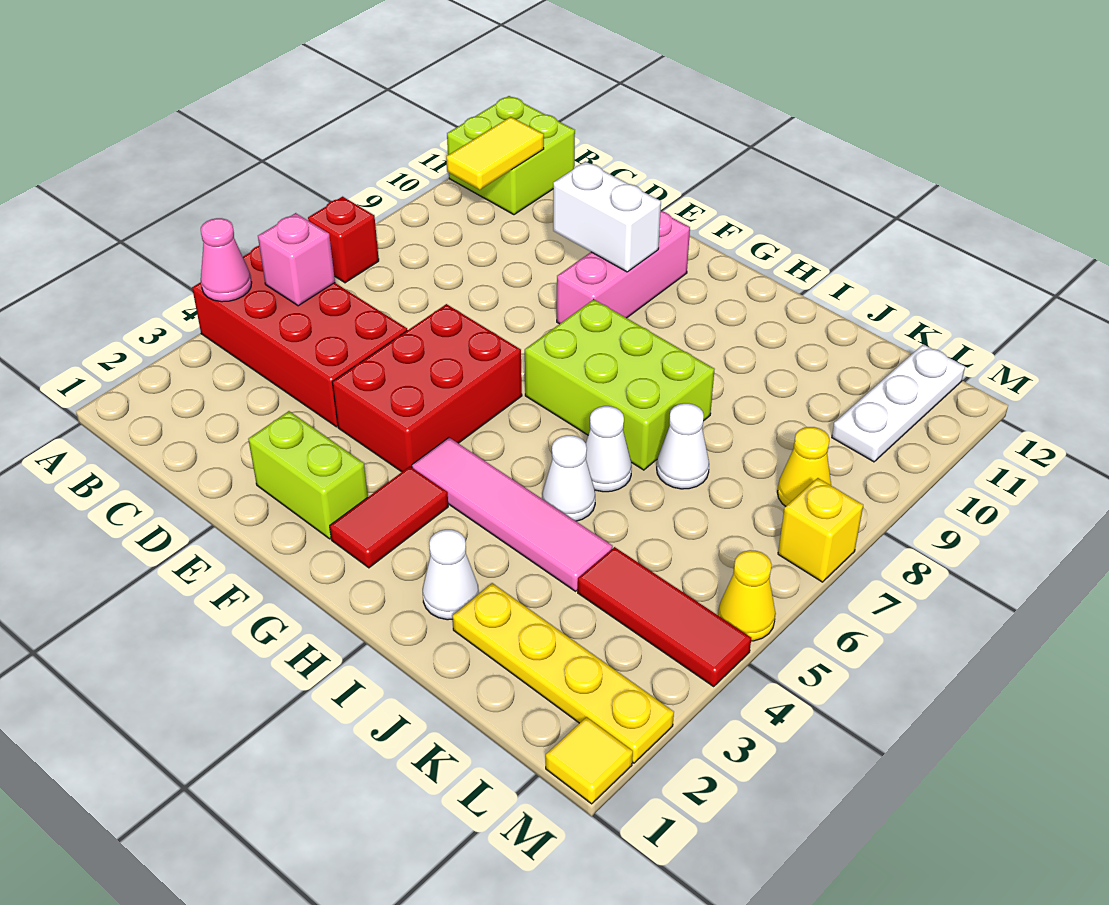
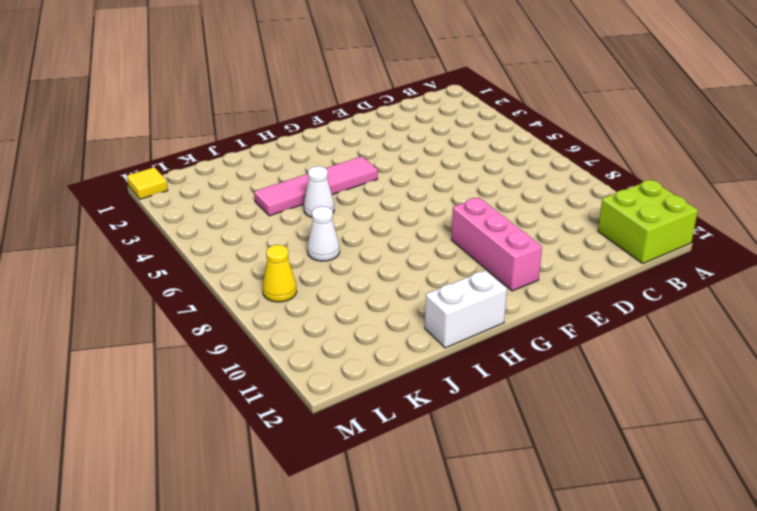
white brick H12:I12 level 1 -> white brick E10:F10 level 2
none -> red brick A4:D5 level 1
none -> red brick A7 level 1
none -> lime brick E2:F2 level 1

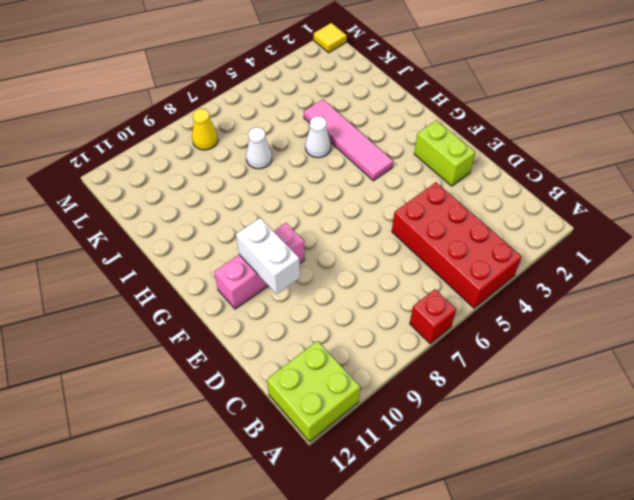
none -> red brick E4:F6 level 1
none -> red tile G2:G3 level 1
none -> lime brick G7:I8 level 1

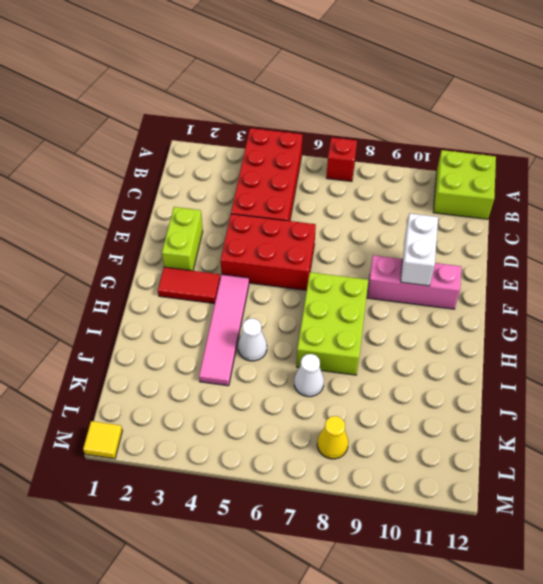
none -> white cone I2 level 1
none -> white cone I6 level 1
none -> yellow plate J2:M2 level 1

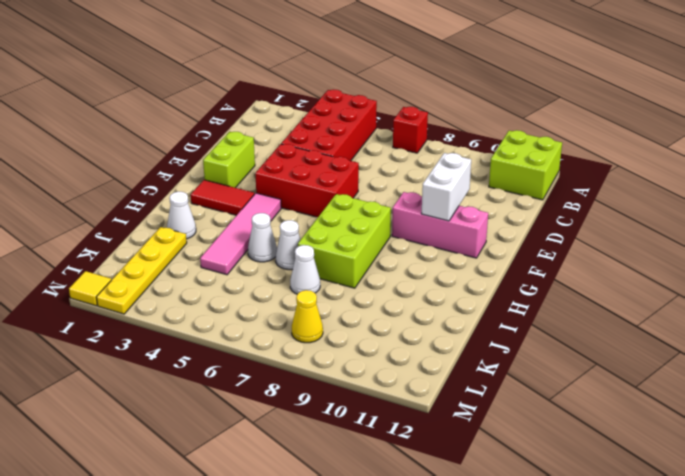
none -> red tile K4:M4 level 1
none -> white plate L10:L12 level 1
none -> yellow cone M5 level 1

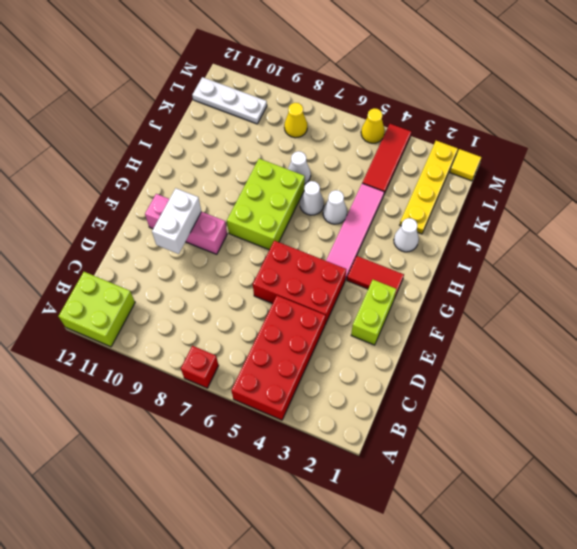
none -> yellow brick M7 level 1
none -> pink cone A4 level 2
none -> pink brick B5 level 2

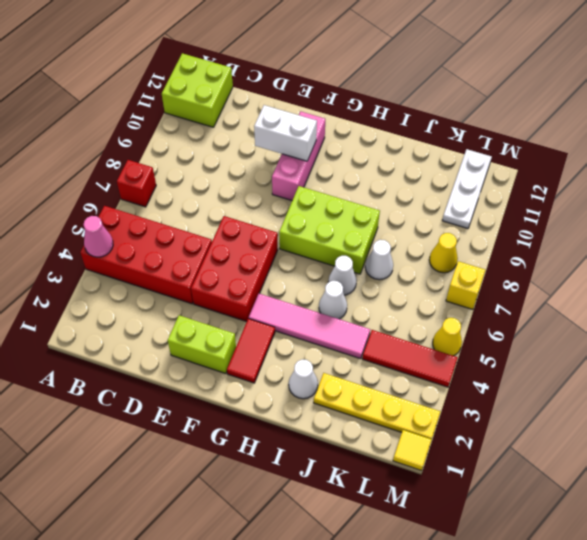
none -> pink brick B5 level 2
none -> yellow tile B10:B11 level 2

